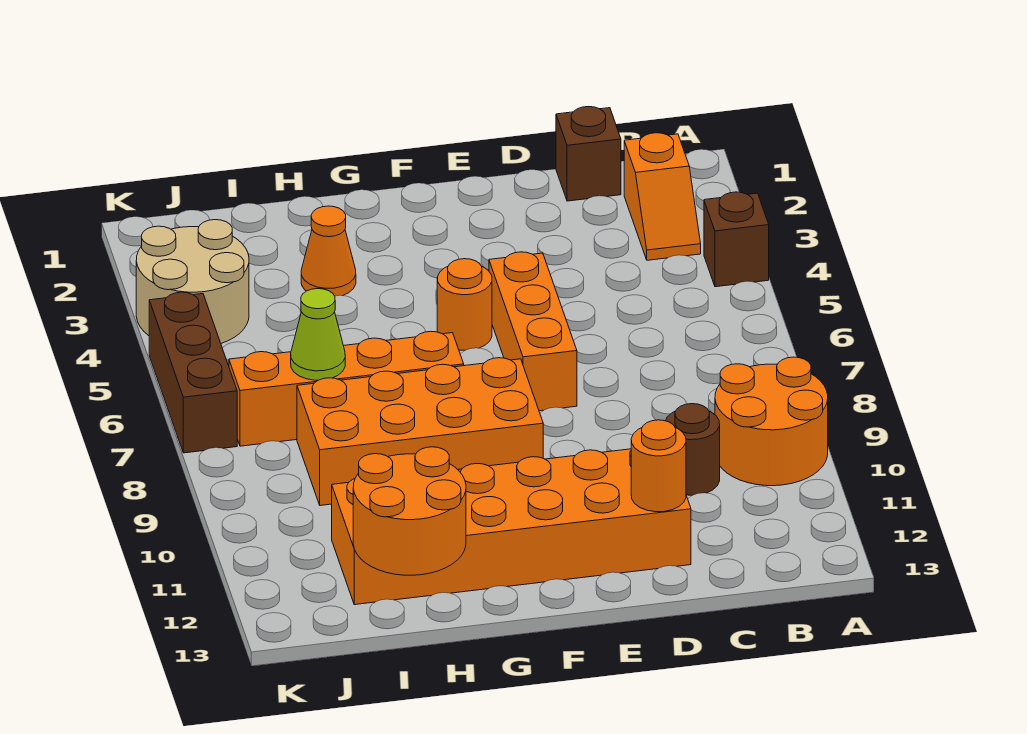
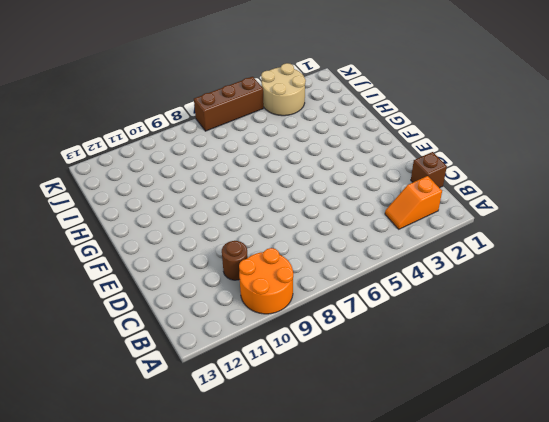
none -> brown brick A4 level 1
none -> orange brick D11:I12 level 1
none -> orange brick E5:E7 level 1

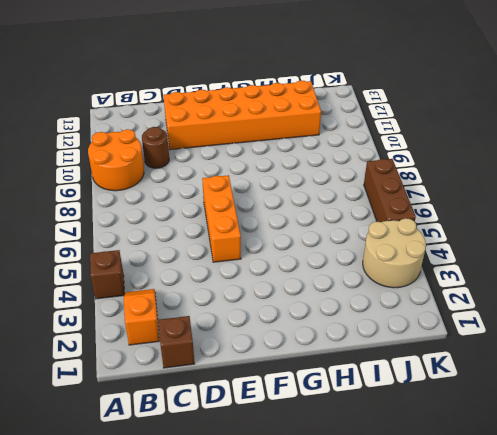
none -> orange round brick F5 level 1
none -> orange brick F8:I9 level 1
none -> orange brick G7:J7 level 1

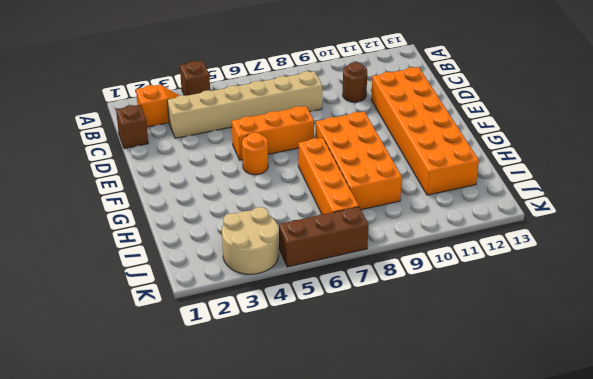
tan brick C3:C8 level 1 -> none
none -> orange round brick A9:B10 level 1
none -> orange cone H3 level 1
none -> orange round brick D12 level 2

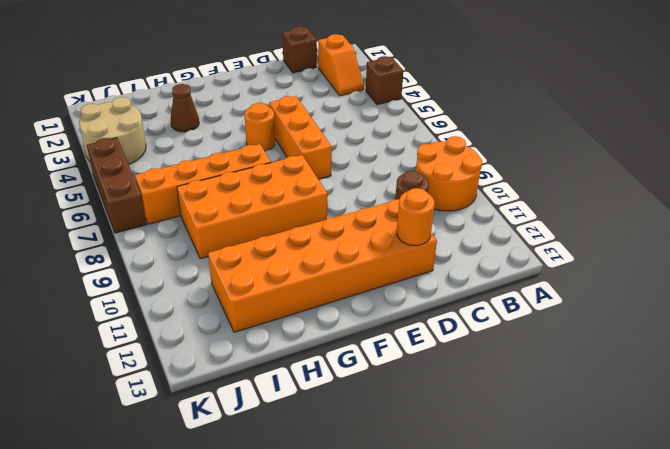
brown cone H3 level 1 -> orange cone H3 level 1
none -> orange round brick H12:I13 level 2
none -> lime cone I7 level 2

